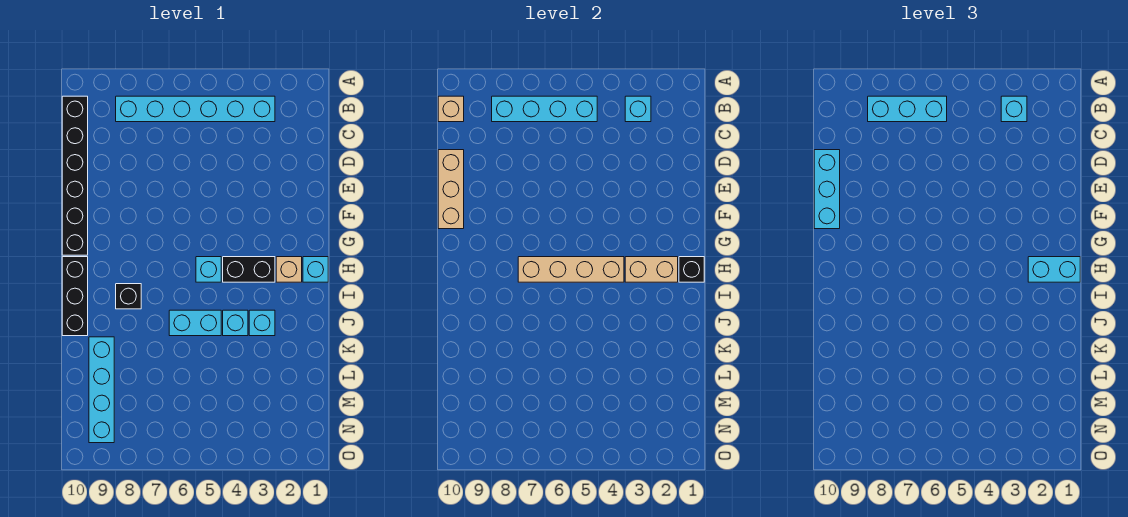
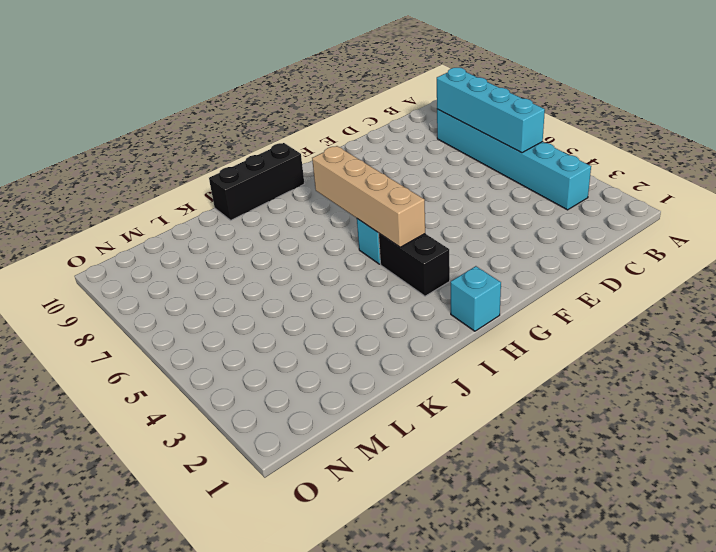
none -> black brick B10:G10 level 1
none -> tan brick H2 level 1
none -> black brick I8 level 1

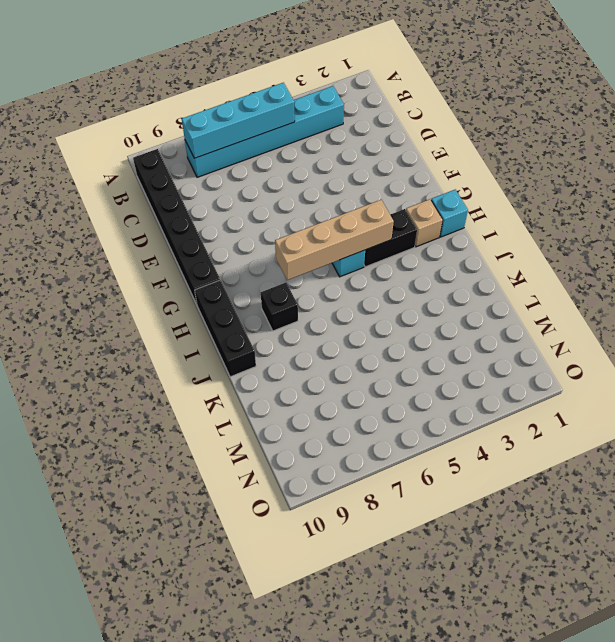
none -> cyan brick J3 level 1
none -> cyan brick J4 level 1
none -> cyan brick J5:J6 level 1

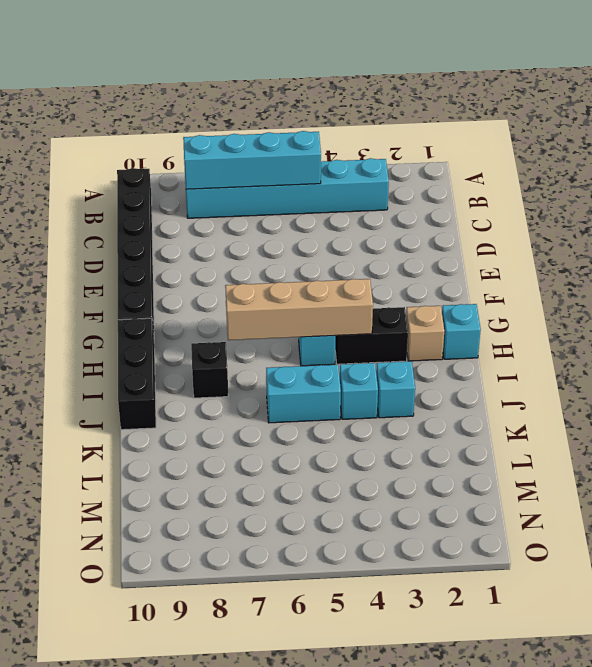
none -> cyan brick K9:N9 level 1
none -> cyan brick B3 level 2
none -> tan brick B10 level 2

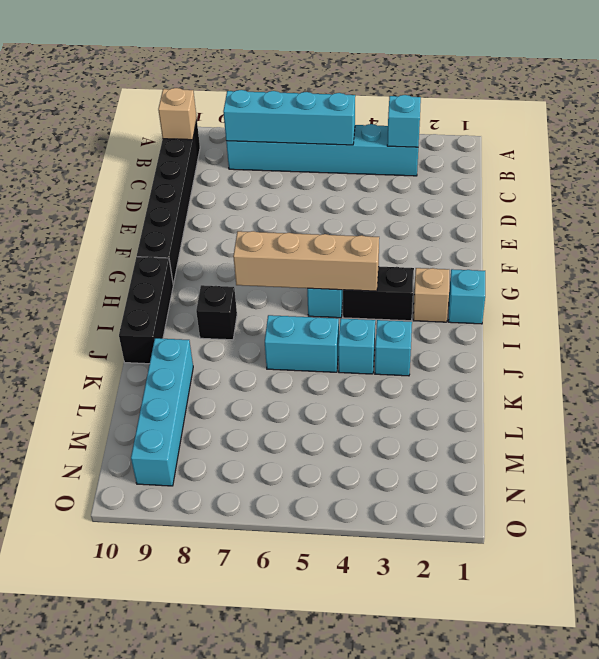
none -> tan brick D10:F10 level 2
none -> black brick H1 level 2
none -> tan brick H2:H3 level 2

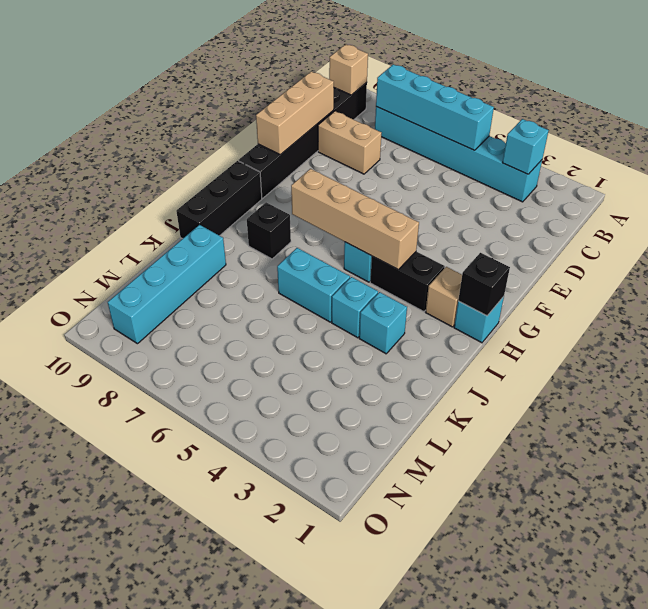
tan brick D8:D9 level 1 -> tan brick H2:H3 level 2
none -> cyan brick B3 level 3
none -> cyan brick B6:B8 level 3
none -> cyan brick D10:F10 level 3

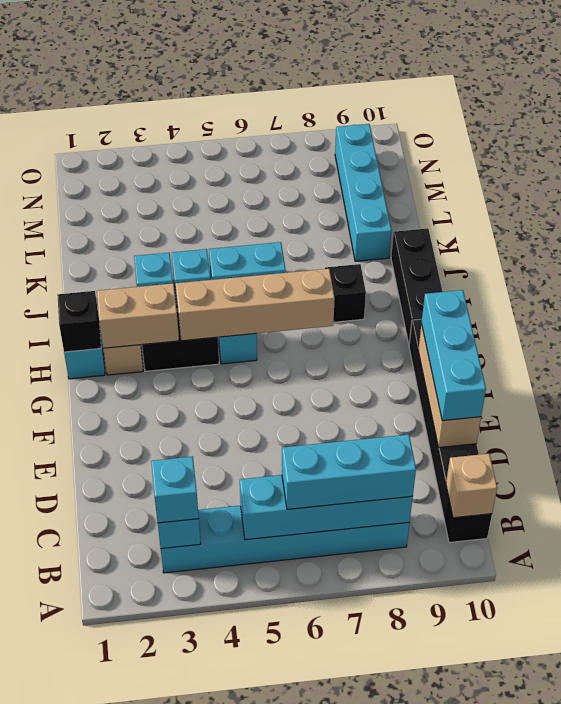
none -> cyan brick H1:H2 level 3

